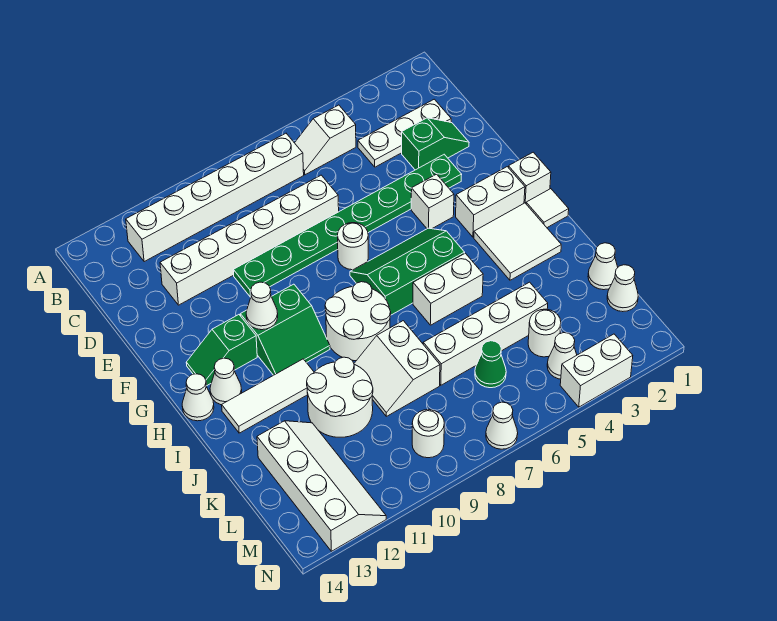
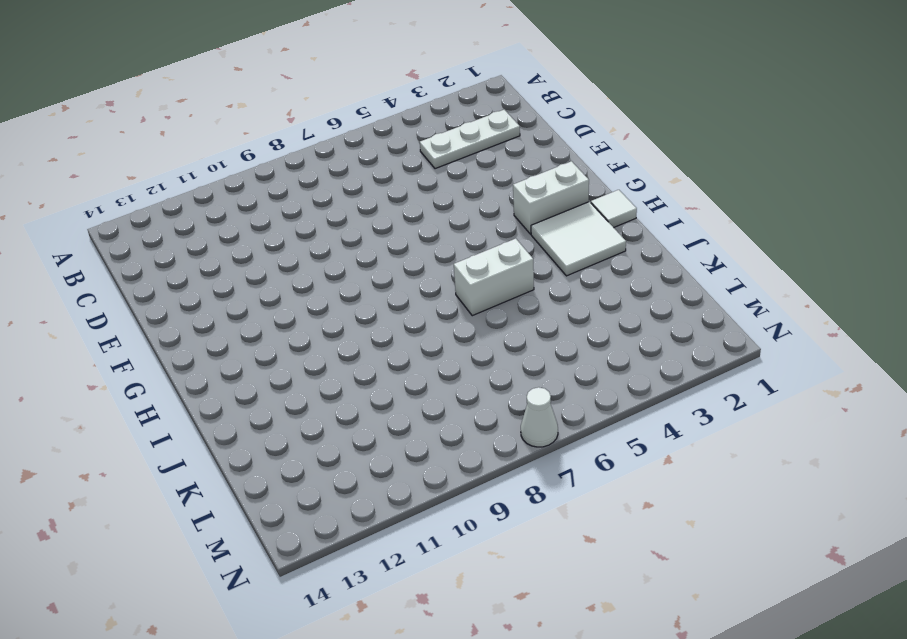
none -> white slope B5:B6 level 1 top 5
none -> white brick B7:B12 level 1
none -> green slope D2:D3 level 1 top 3
none -> white brick D7:D12 level 1

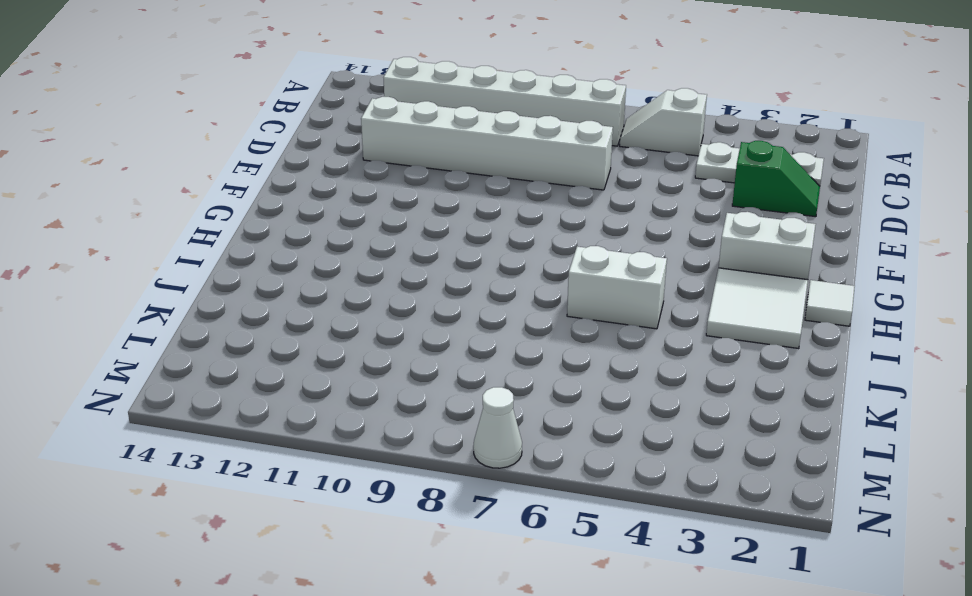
none -> green plate E3:E10 level 1
none -> white brick F4 level 1
none -> white round brick F7 level 1
none -> white brick G1 level 1

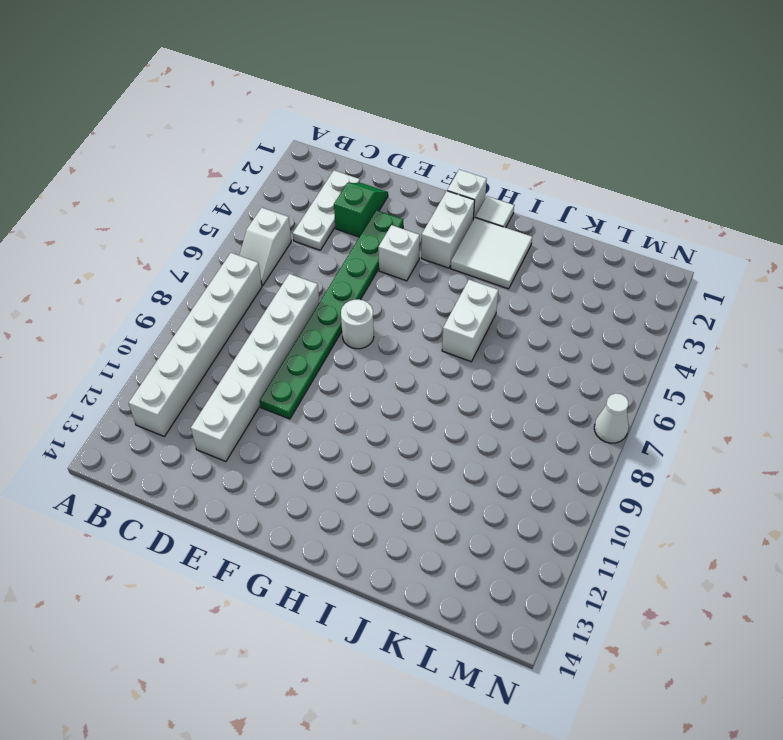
none -> green slope G5:H7 level 1 top H
none -> green slope G10:H11 level 1 top G
none -> green slope G12:G13 level 1 top 12
none -> white round brick H8:I9 level 1

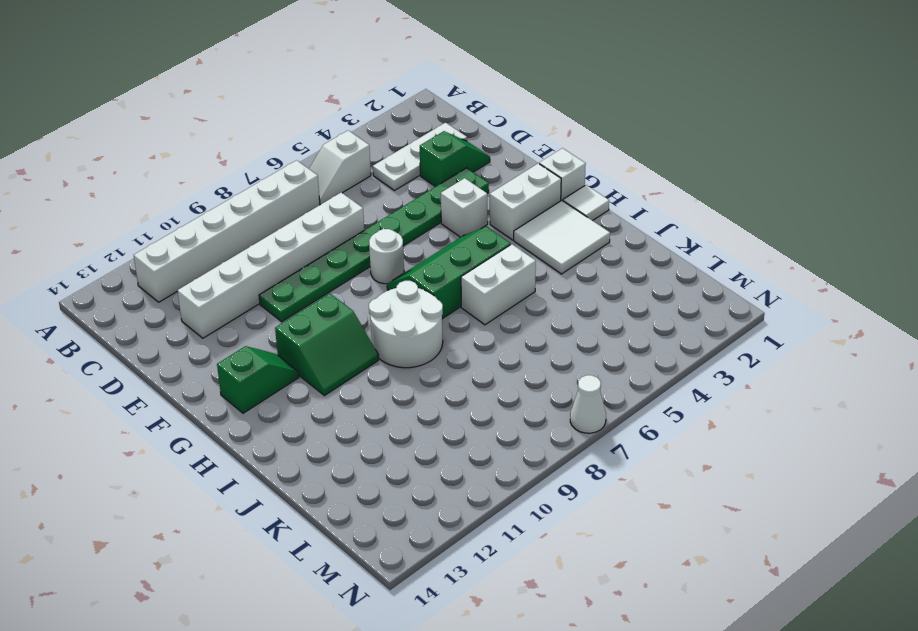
green slope G12:G13 level 1 top 13 -> green slope G12:G13 level 1 top 12
none -> white cone H13 level 1
none -> white cone H14 level 1
none -> white tile I11:I13 level 1
none -> white slope J8:K9 level 1 top 8

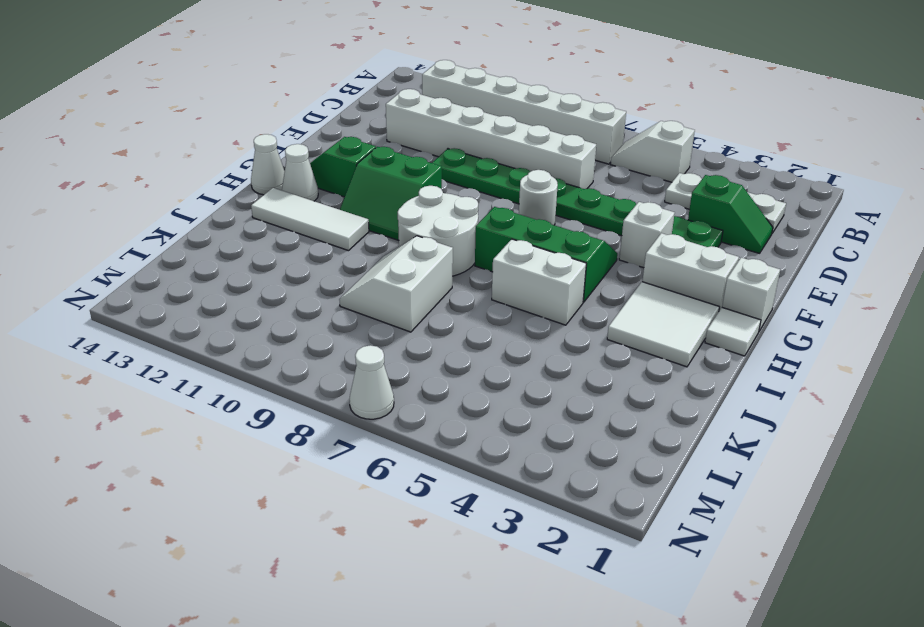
none -> white round brick J10:K11 level 1
none -> white cone K1 level 1
none -> white brick K4:K7 level 1
none -> white slope K12:N13 level 1 top 13

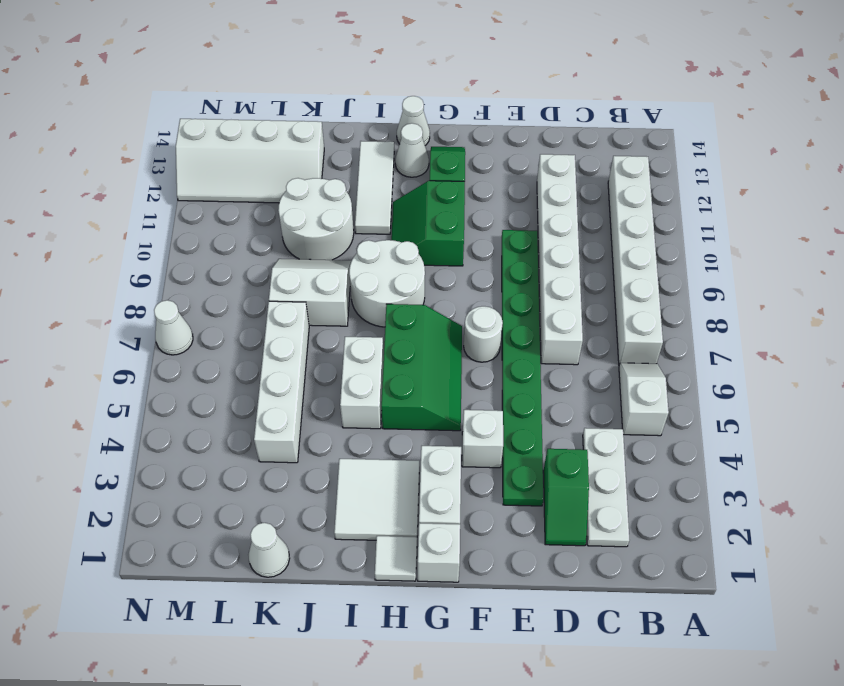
none -> white cone L1 level 1
none -> white round brick L4 level 1
none -> green cone L6 level 1
none -> white cone M4 level 1

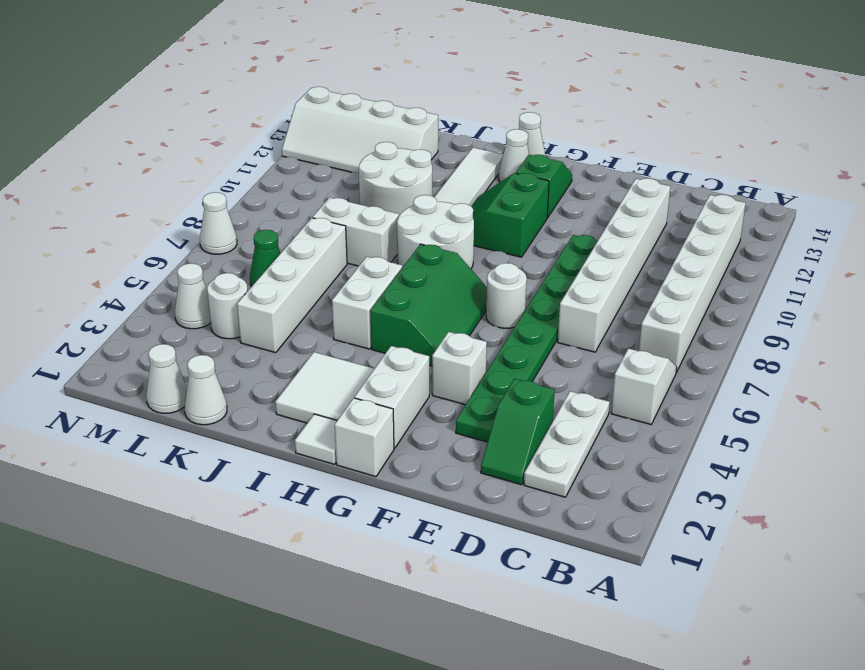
none -> white round brick M9 level 1
none -> white brick N3:N4 level 1
none -> white cone G11 level 2

